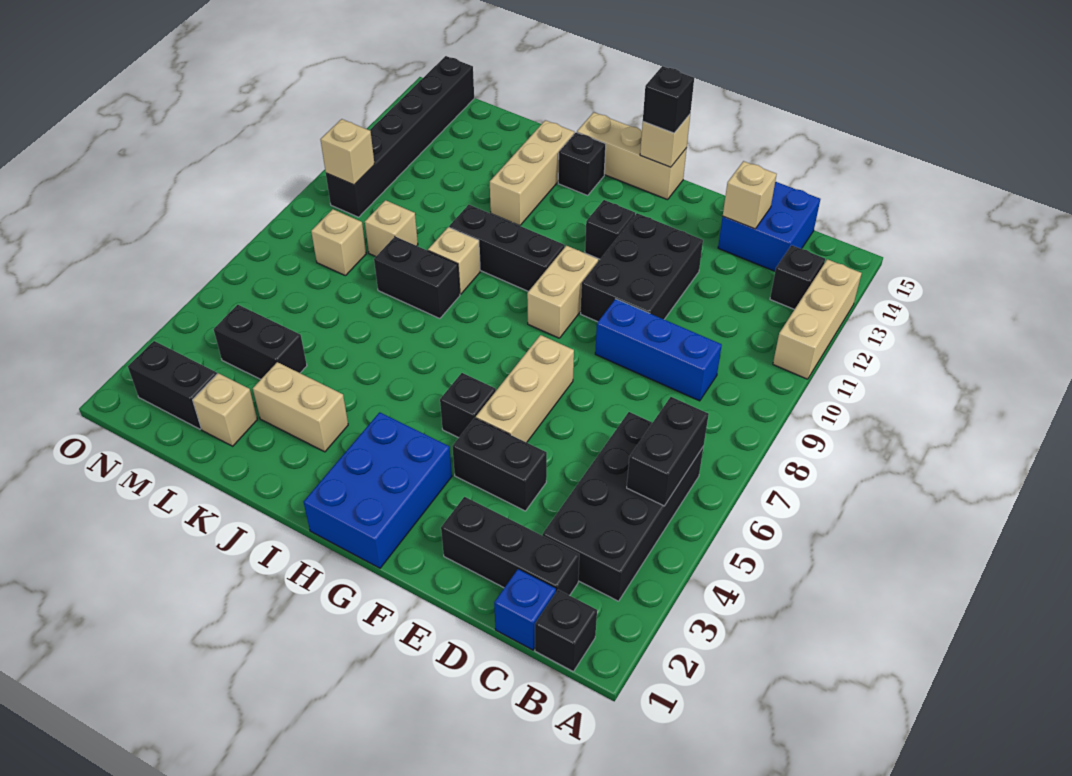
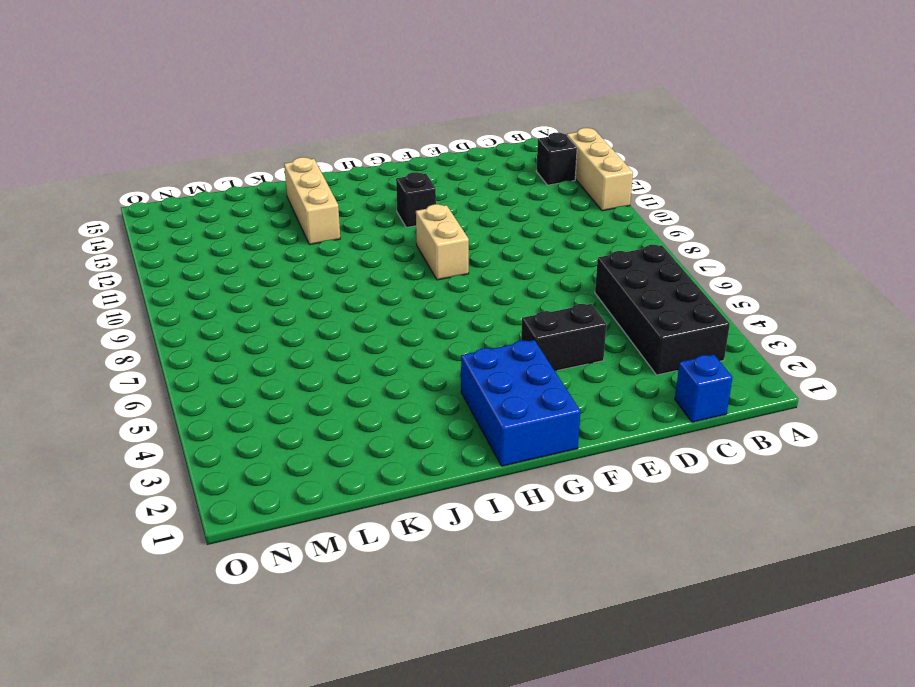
none -> black brick B1 level 1
none -> black brick C2:E2 level 1
none -> blue brick C9:E9 level 1
none -> blue brick C14:D15 level 1

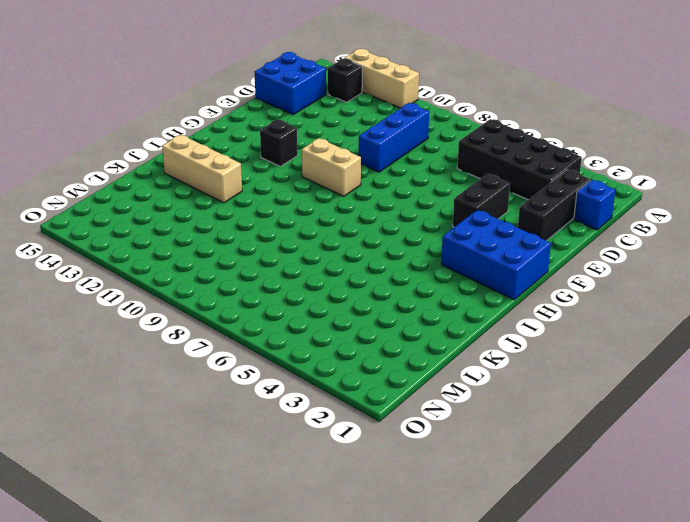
none -> black brick B1 level 1
none -> black brick E10:F12 level 1
none -> tan brick F5:F7 level 1
none -> black brick G5 level 1

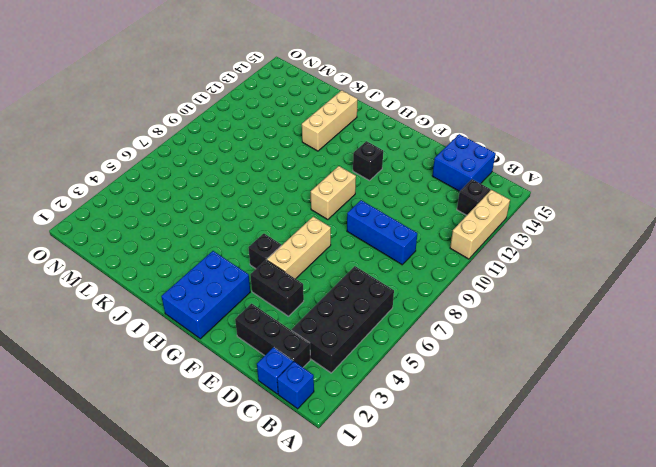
blue brick B1 level 1 -> black brick B1 level 1
none -> black brick E10:F12 level 1
none -> tan brick G15:I15 level 1
none -> black brick H10:J10 level 1
none -> black brick I14 level 1

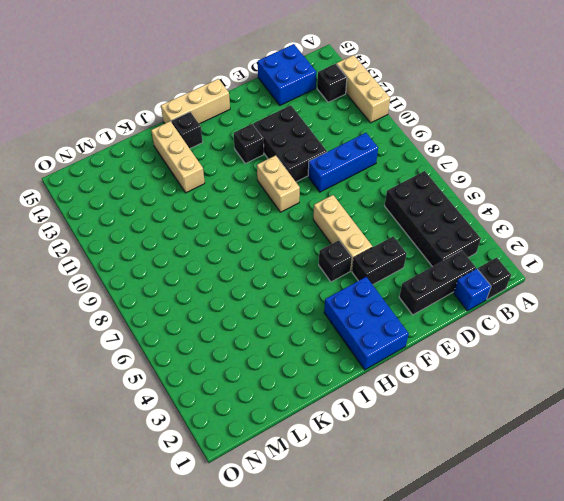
none -> black brick H10:J10 level 1
none -> tan brick J3:K3 level 1
none -> black brick J8:K8 level 1
none -> tan brick J9 level 1

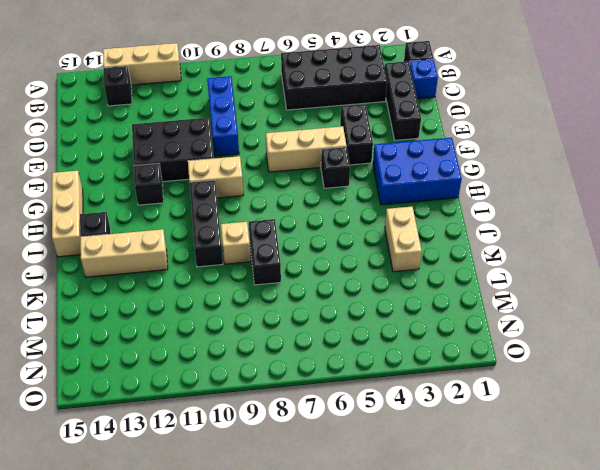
none -> blue brick C14:D15 level 1
none -> tan brick L2 level 1
none -> black brick L4:M4 level 1
none -> tan brick L9 level 1

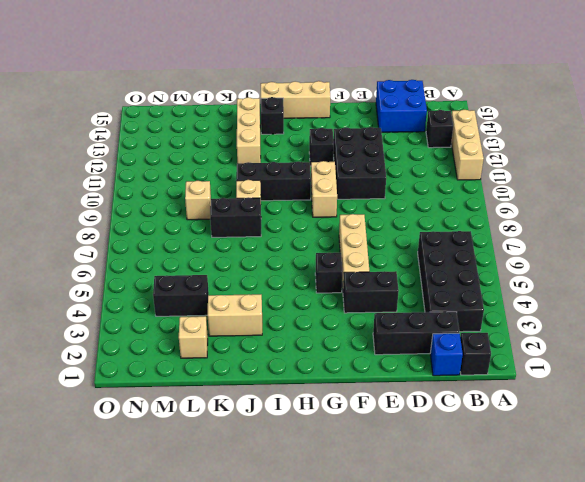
none -> blue brick C9:E9 level 1
none -> blue brick G1:H3 level 1
none -> black brick M2:N2 level 1
none -> tan brick M8 level 1

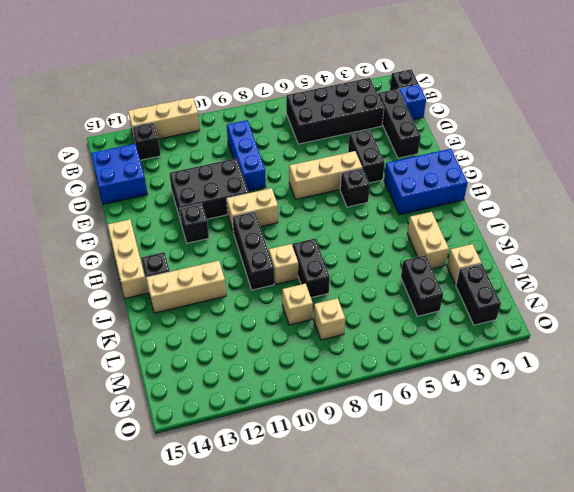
none -> black brick N10:N15 level 1
none -> black brick B5:B6 level 2
none -> tan brick D14 level 2
none -> tan brick G15 level 2

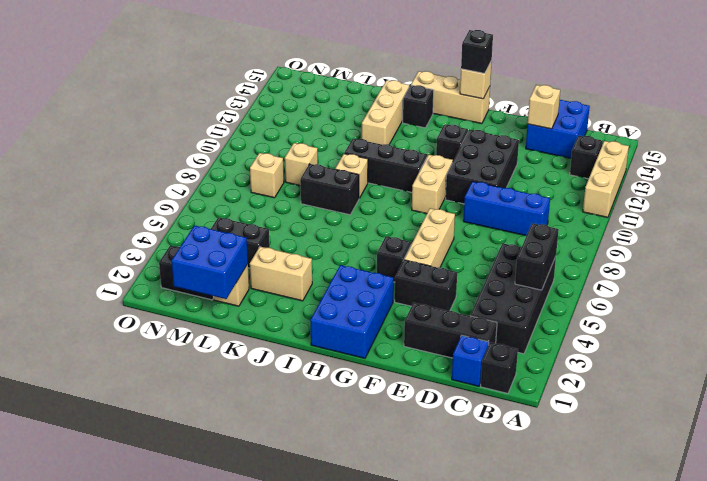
blue brick L1:M2 level 2 -> none
none -> black brick N10:N15 level 1
none -> tan brick N10 level 2

